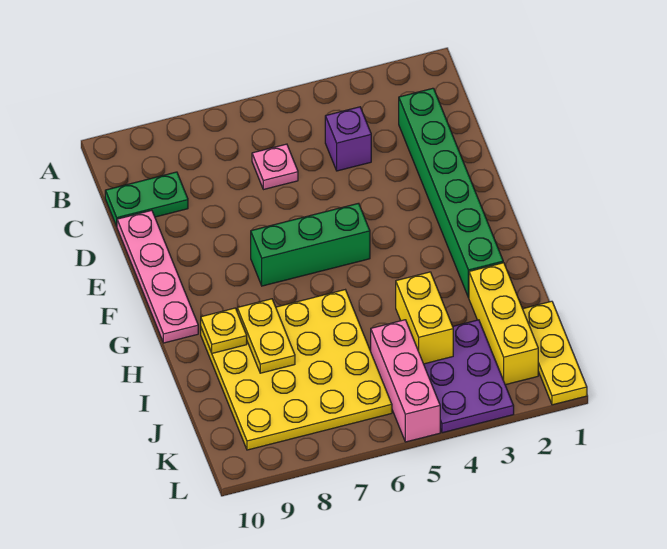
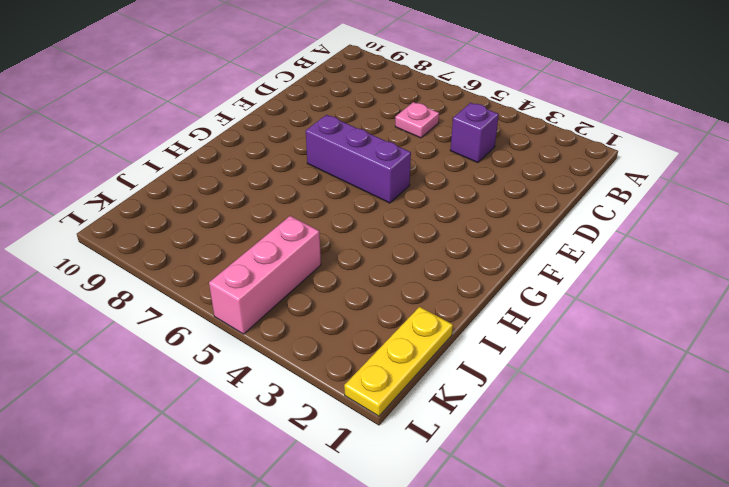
purple brick F5:F7 level 1 -> green brick F5:F7 level 1
none -> green brick C2:H2 level 1
none -> green plate C9:C10 level 1
none -> pink plate D10:G10 level 1

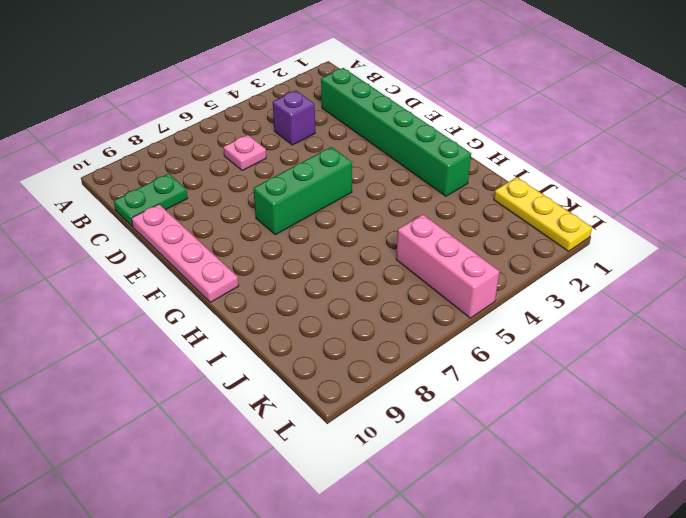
none -> yellow plate H6:K9 level 1
none -> yellow brick I2:K2 level 1
none -> purple plate J3:L4 level 1

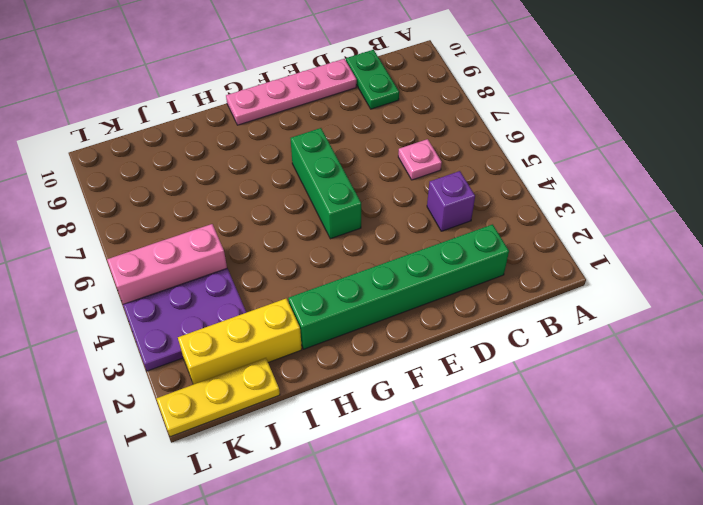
none -> yellow plate H6:K9 level 1
none -> yellow plate H8:I8 level 2
none -> yellow plate H9 level 2

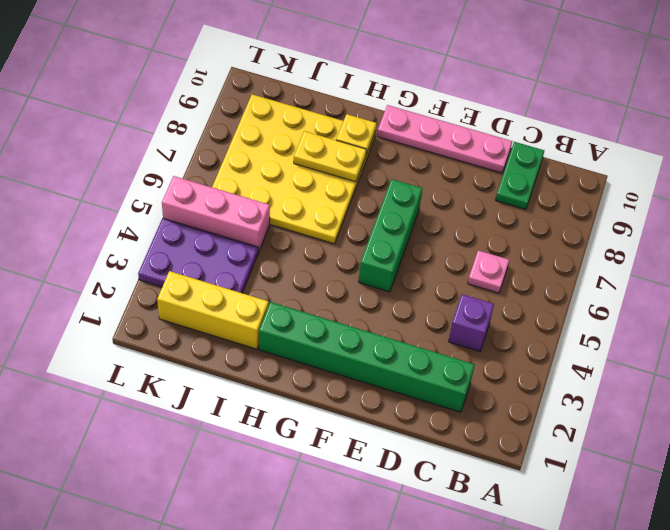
none -> yellow plate J1:L1 level 1
none -> yellow brick I4:J4 level 2

